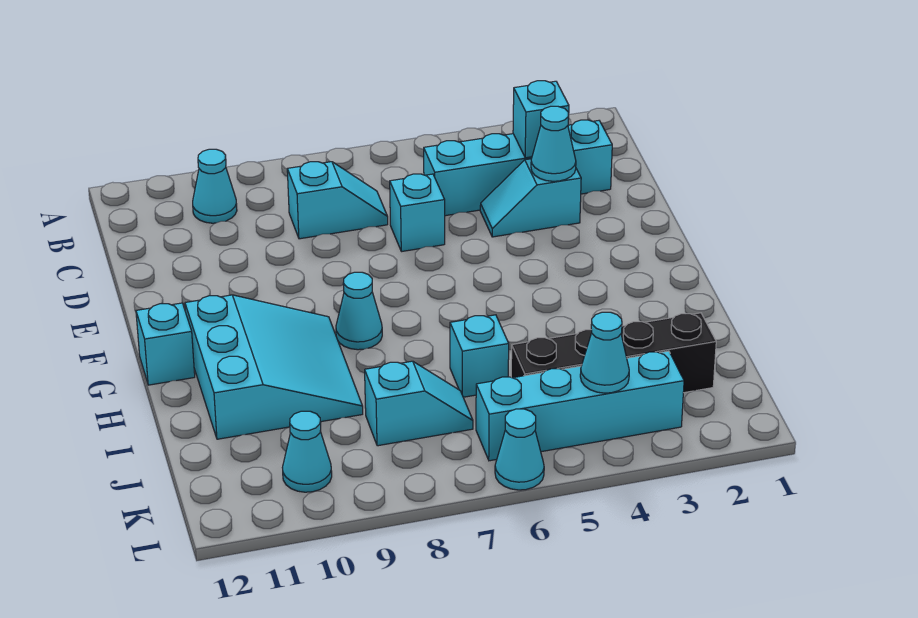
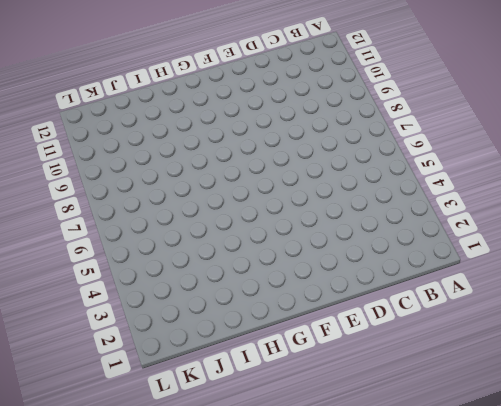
none -> cyan cone B10 level 1
none -> cyan brick C2:C5 level 1
none -> cyan slope C7:C8 level 1 top 8

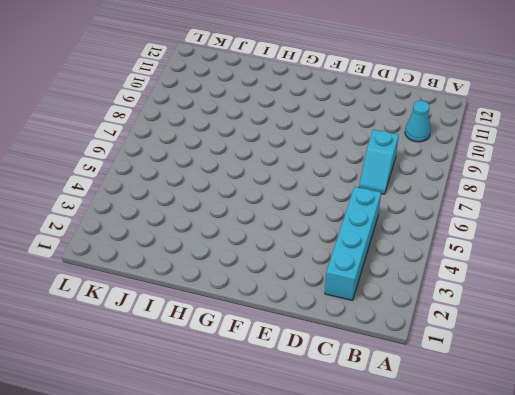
none -> cyan slope D3:D4 level 1 top 3
none -> cyan brick D6 level 1
none -> cyan cone G8 level 1

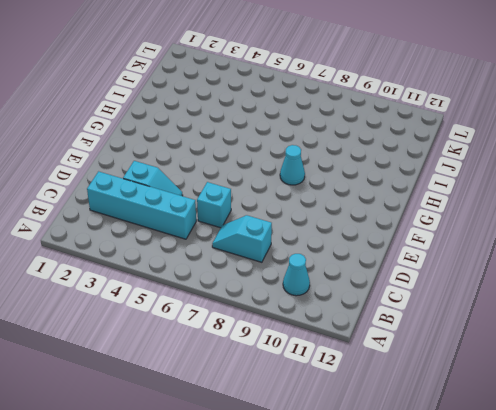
none -> cyan slope G9:I11 level 1 top 11
none -> cyan brick G12 level 1
none -> cyan brick I6 level 1

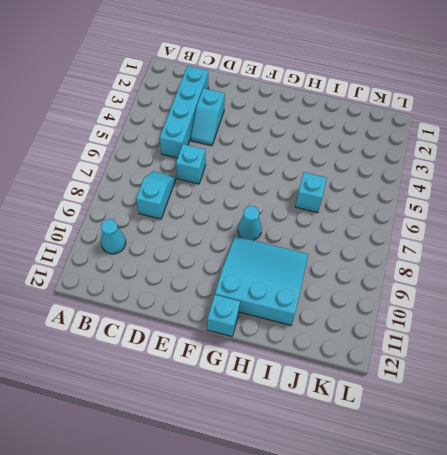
none -> black brick J2:J5 level 1
none -> cyan slope J7:J8 level 1 top 8
none -> cyan brick K3:K6 level 1

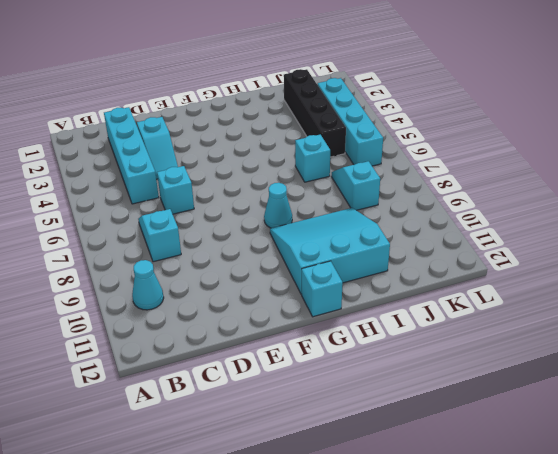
none -> cyan cone K10 level 1
none -> cyan cone L6 level 1
none -> cyan brick C3 level 2

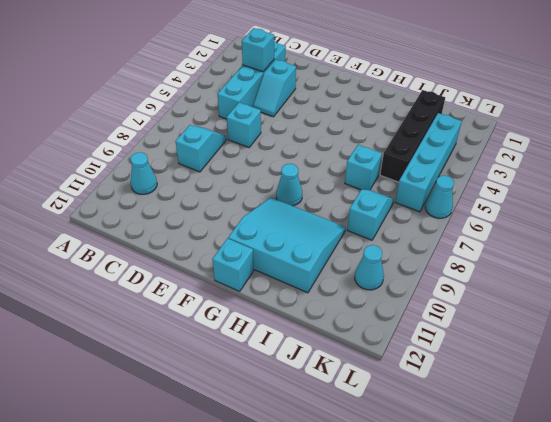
none -> cyan cone D3 level 2
none -> cyan cone K4 level 2

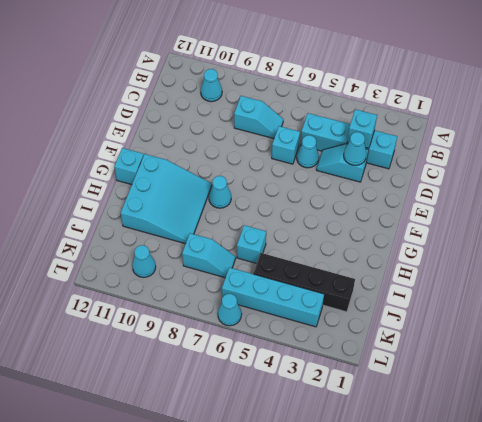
cyan cone D5 level 1 -> cyan cone K4 level 2

